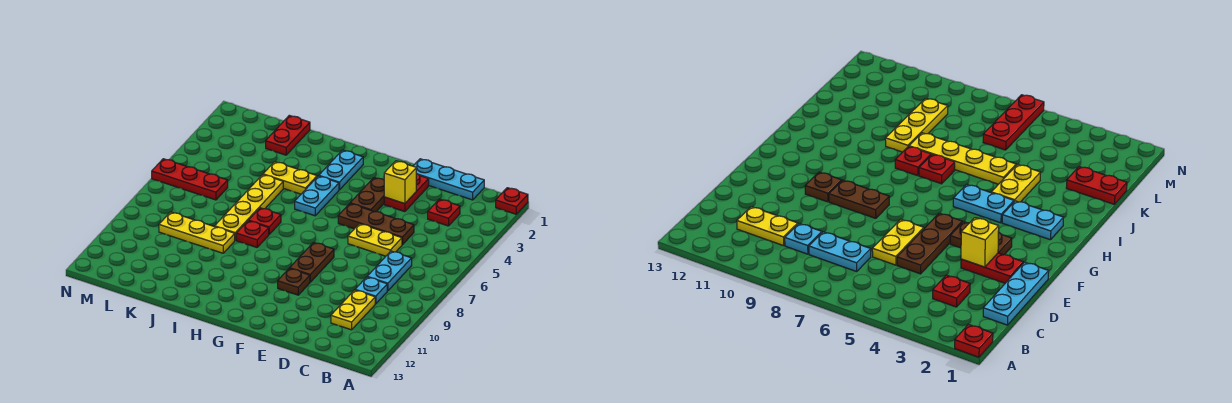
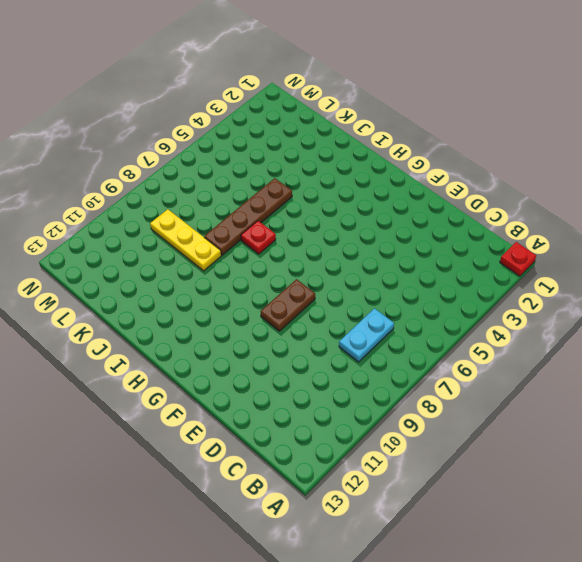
brown plate J5:J8 level 1 -> yellow plate J5:J8 level 1
none -> cyan plate C1:E1 level 1
none -> red plate C3 level 1
none -> cyan plate C9 level 1

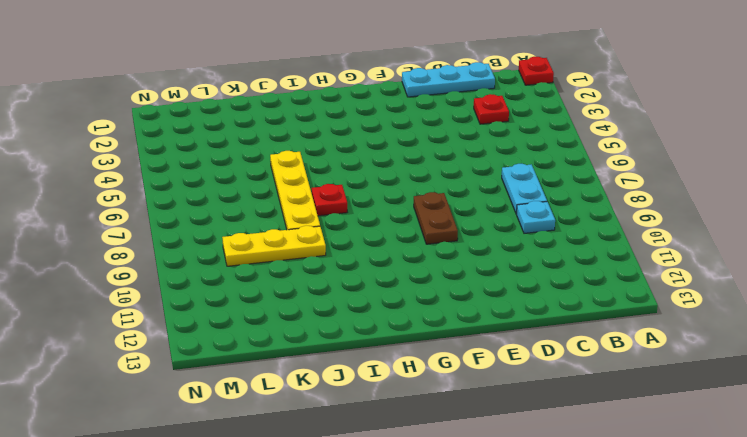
none -> yellow plate C10:C11 level 1
none -> brown plate D5:F5 level 1
none -> yellow plate D6:E6 level 1

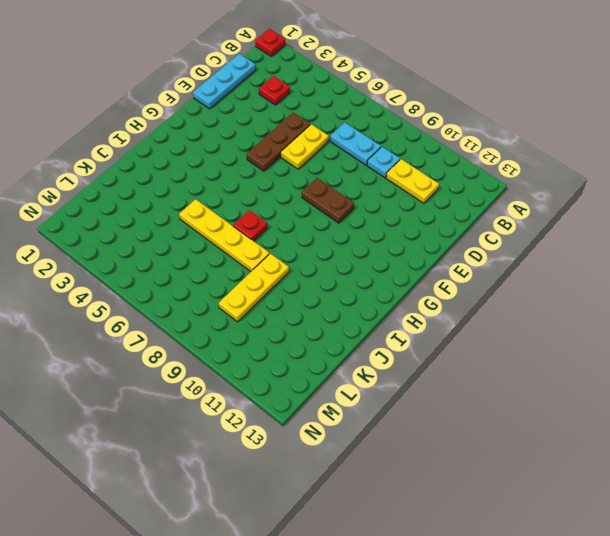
none -> red plate E2:E3 level 1
none -> brown plate F3:F4 level 1
none -> brown plate F10 level 1

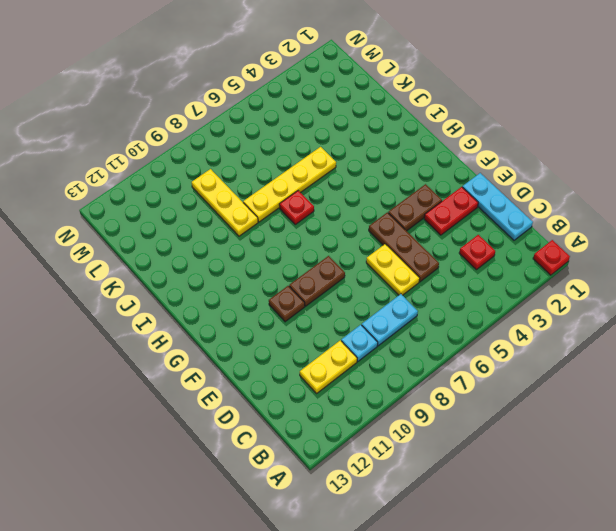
none -> cyan plate H2:H3 level 1
none -> cyan plate H4:H5 level 1
none -> yellow plate I4:J4 level 1

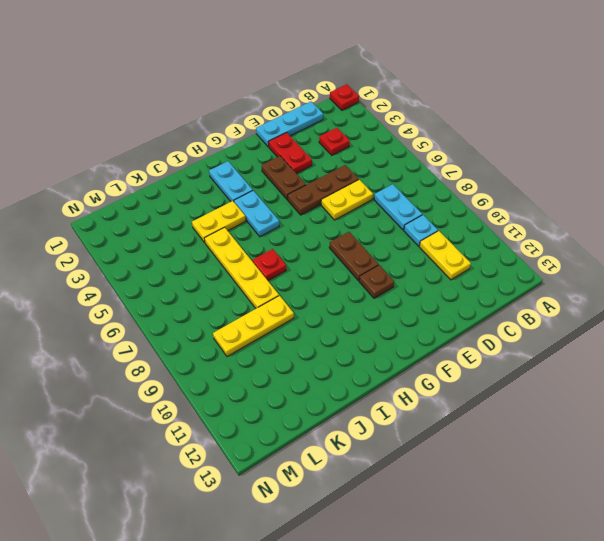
none -> red plate I8 level 1
none -> red plate K1:K2 level 1
none -> red plate L6:N6 level 1

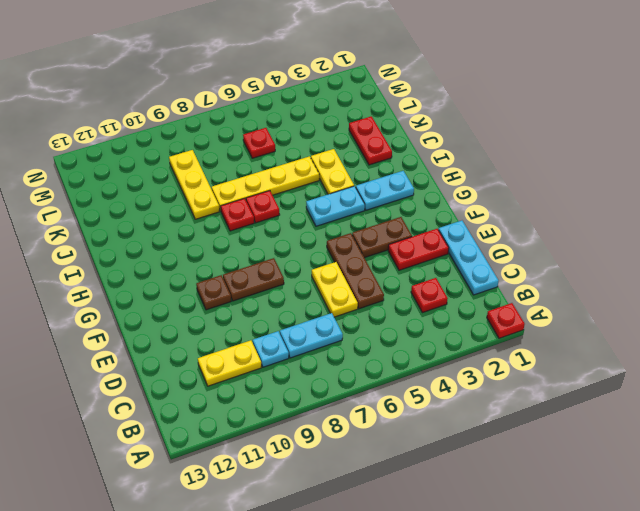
red plate J2:K2 level 1 -> red plate K1:K2 level 1
red plate L6 level 1 -> red plate L6:N6 level 1
none -> yellow brick E3 level 2

